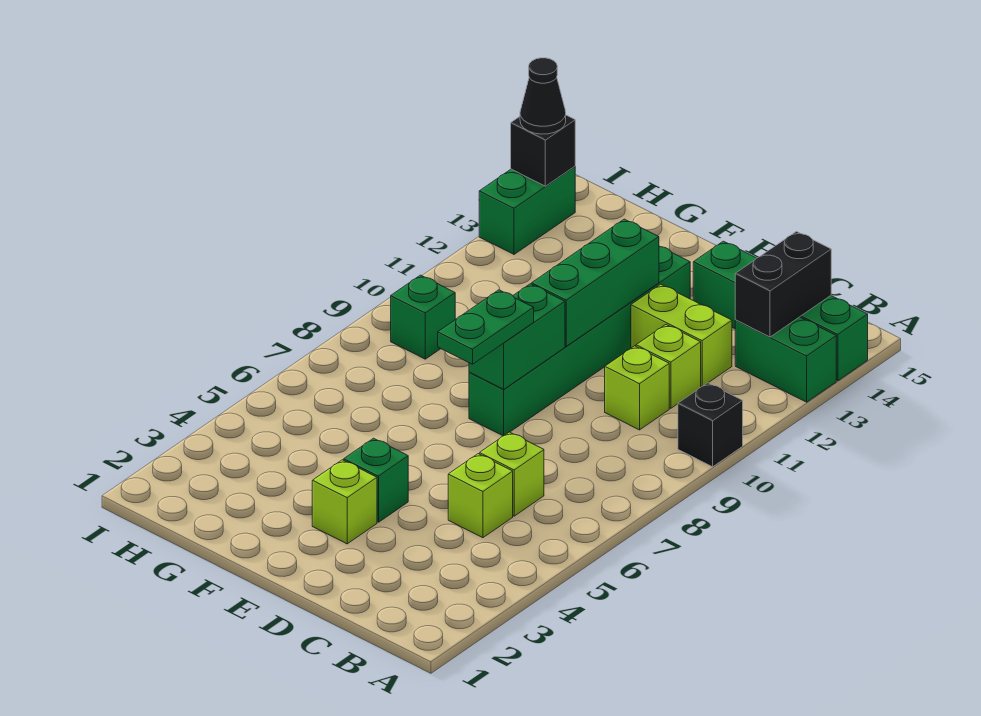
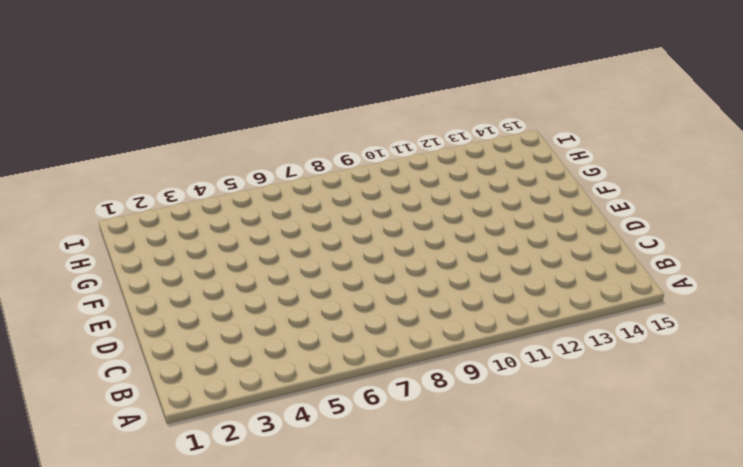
none -> black brick A10 level 1
none -> green brick A13:B13 level 1
none -> green brick A14:D14 level 1

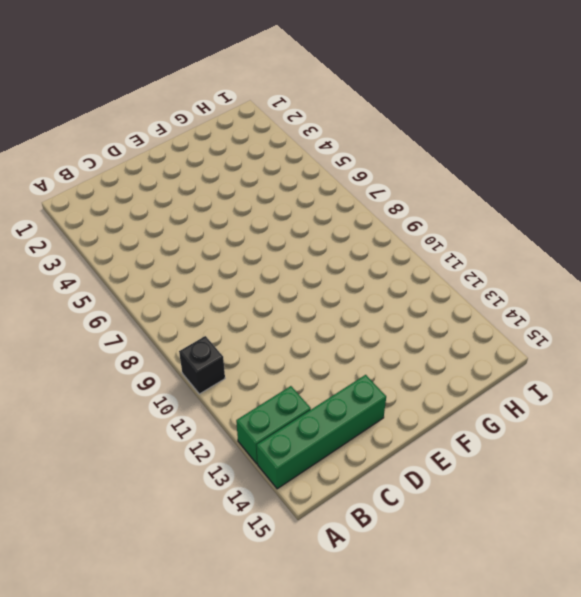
none -> lime brick C5 level 1
none -> lime brick C6 level 1
none -> lime brick C10 level 1

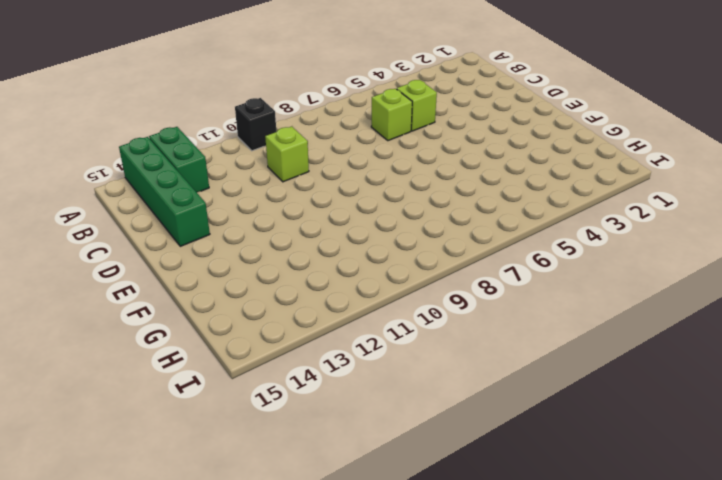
none -> lime brick C11 level 1
none -> lime brick C12:D12 level 1
none -> lime brick E3 level 1

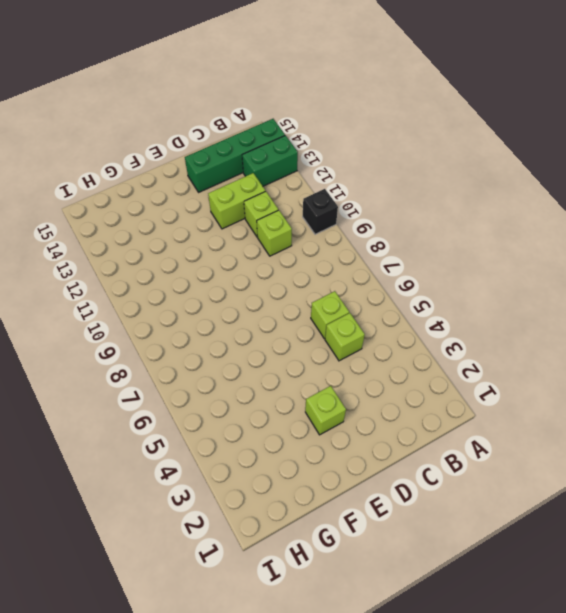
none -> green brick E4 level 1
none -> green brick E8:E13 level 1
none -> green brick H9 level 1

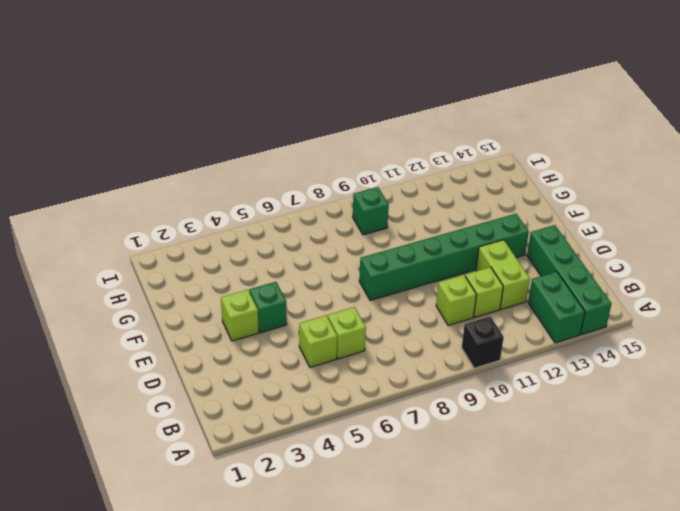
none -> green brick I13:I14 level 1
none -> black brick B13:B14 level 2
none -> green brick E8:E9 level 2

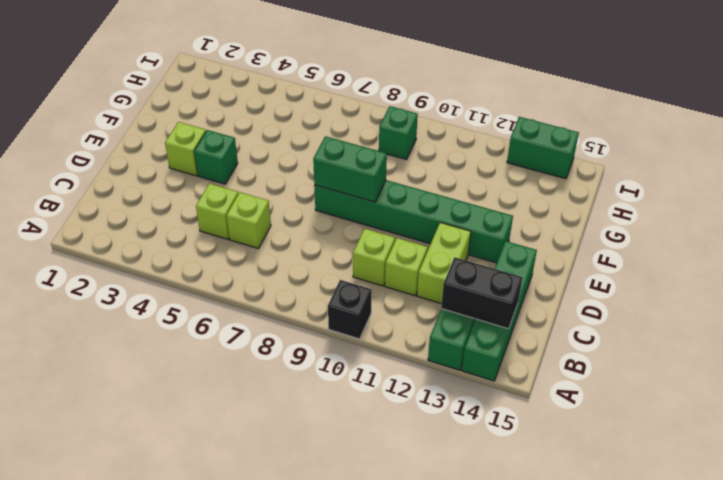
none -> green brick E10:E12 level 2
none -> black brick I14 level 2
none -> green plate E7:E8 level 3

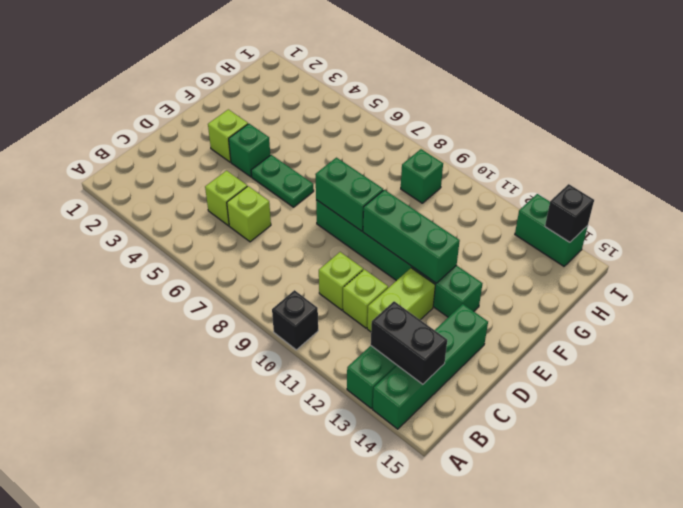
green plate E5:E6 level 1 -> green plate E7:E8 level 3
none -> black cone I14 level 3

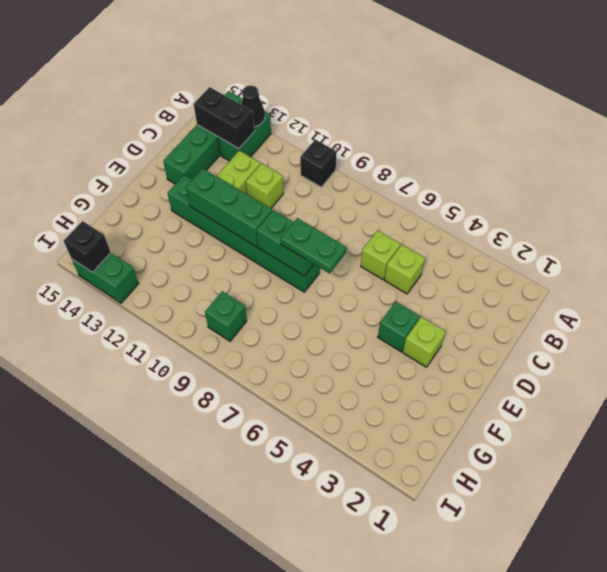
black cone A13 level 2 -> black cone I14 level 3
none -> lime brick C10 level 1

